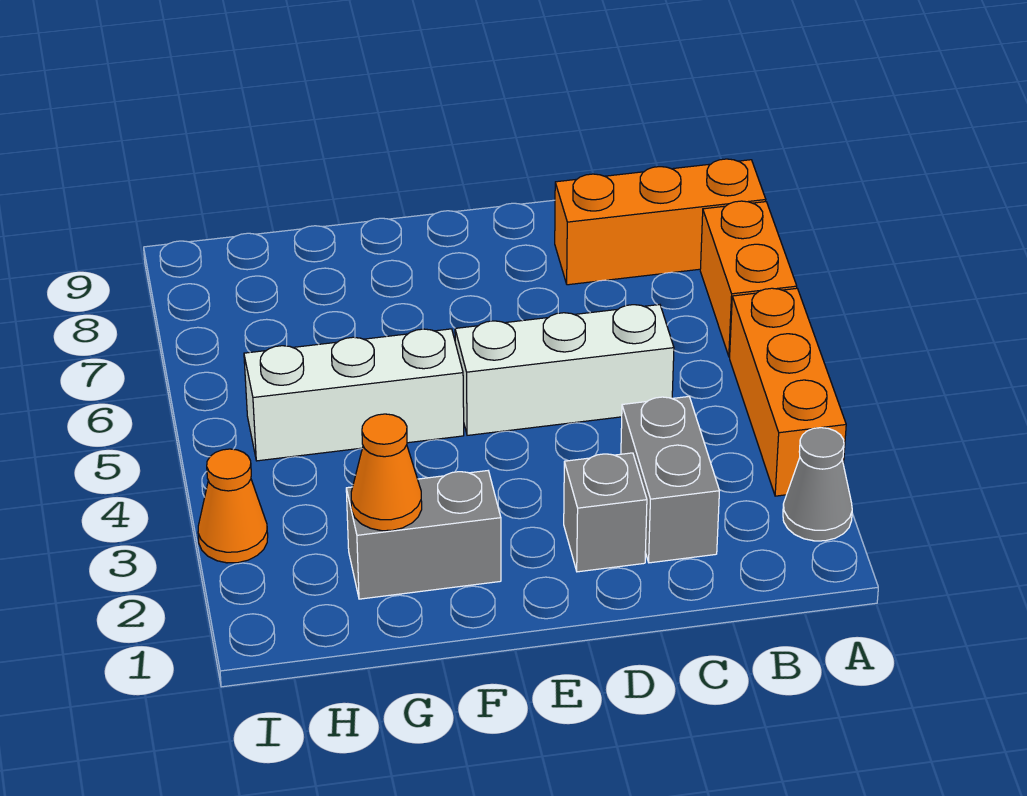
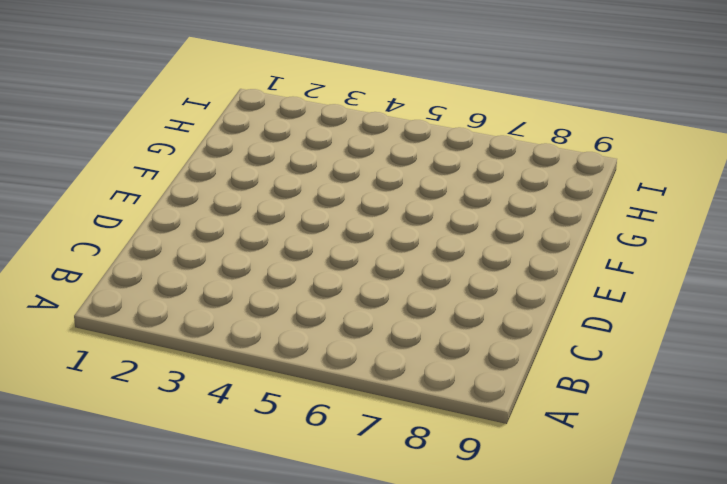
none -> grey cone A2 level 1
none -> orange brick A3:A5 level 1

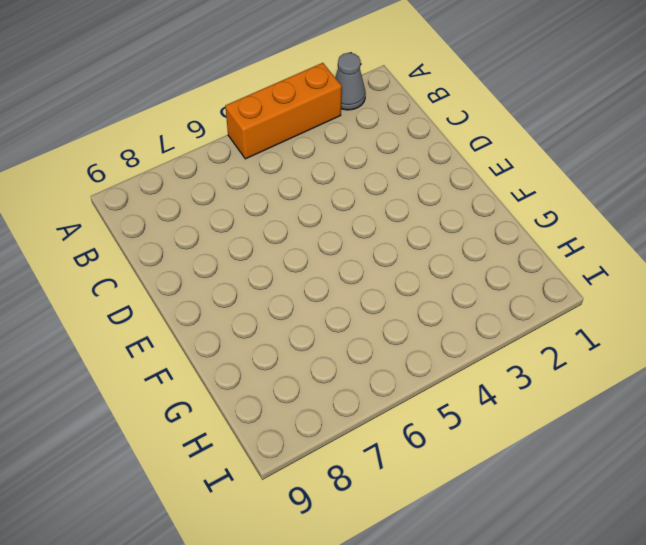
none -> orange brick A6:A7 level 1
none -> orange brick A8:C8 level 1

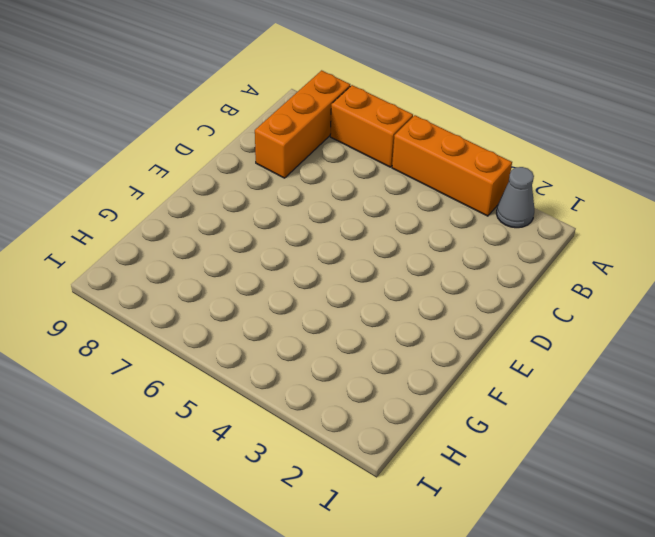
none -> grey brick C2:C3 level 1
none -> white brick C5:E5 level 1

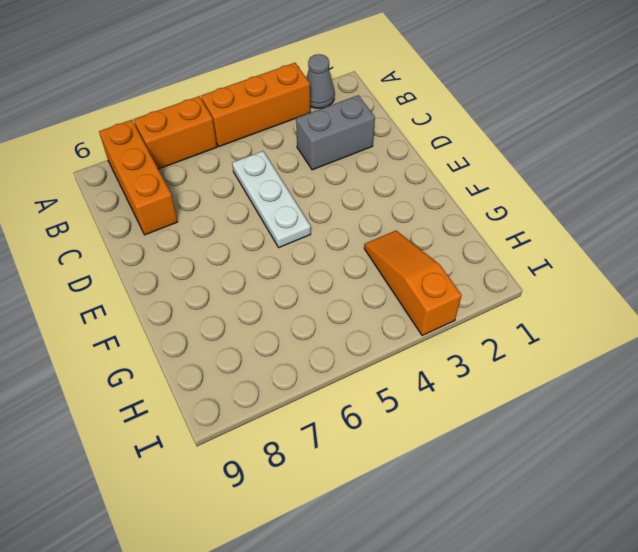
white plate C5:E5 level 1 -> white brick C5:E5 level 1
orange slope G3:I3 level 1 top I -> orange cone I3 level 1
none -> grey brick D2 level 1
none -> grey brick F2:G2 level 1

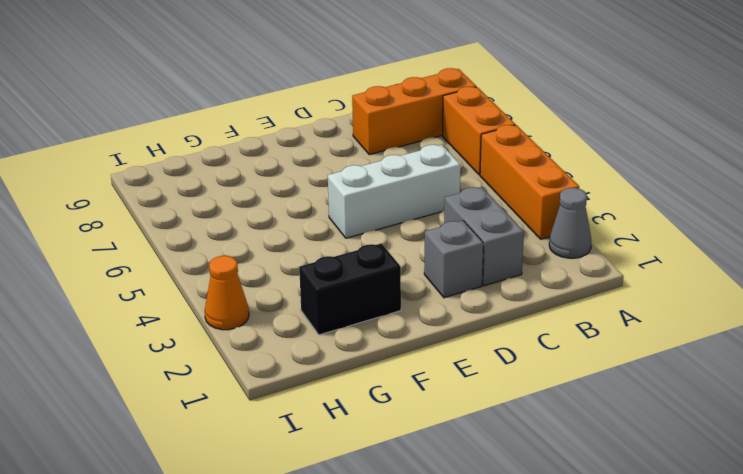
black brick F2:G2 level 1 -> grey brick F2:G2 level 1
none -> white brick F5:H5 level 1
none -> orange cone G2 level 2

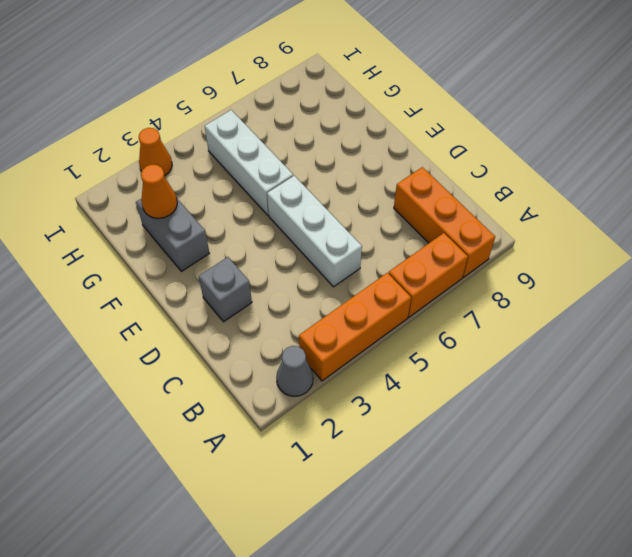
none -> grey brick C2:C3 level 1

